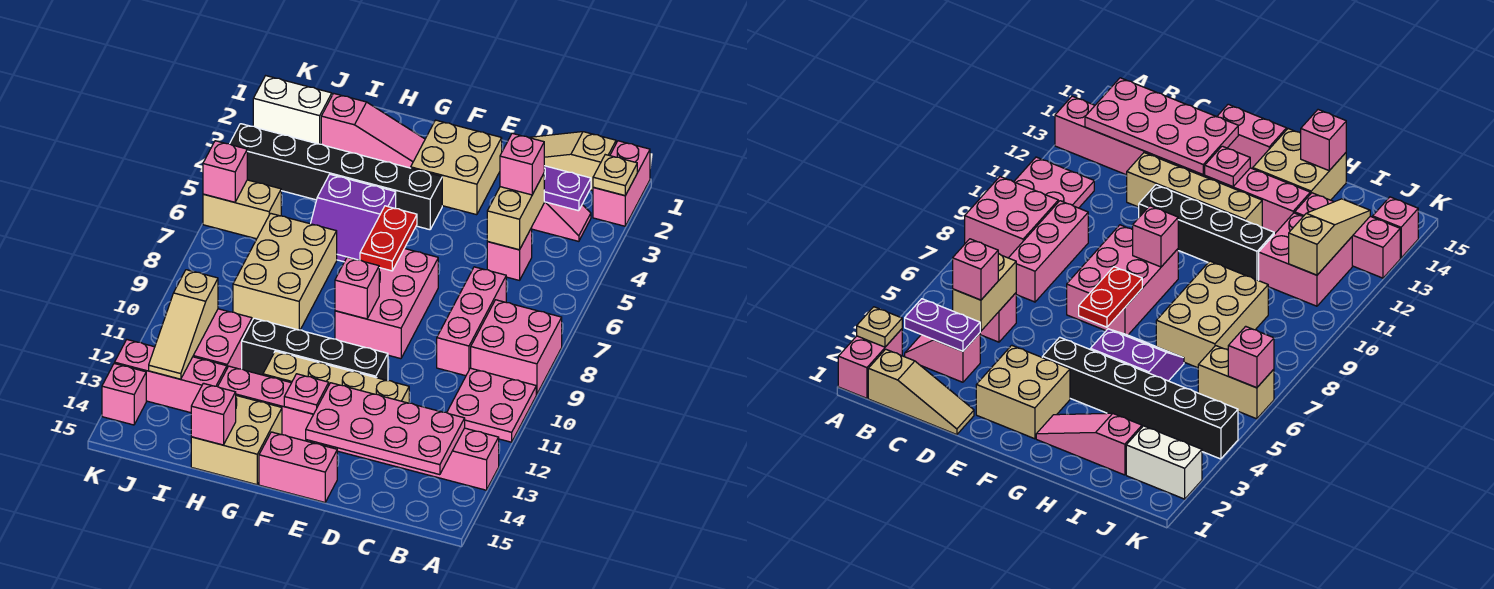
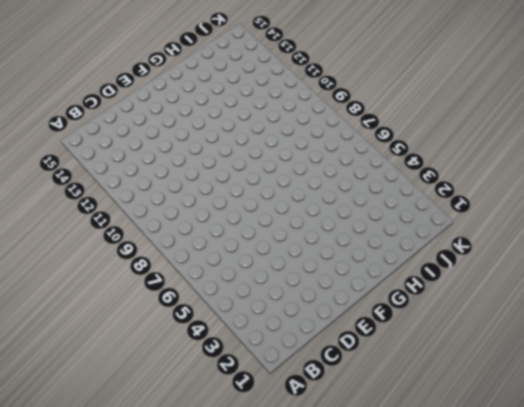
none -> pink brick A1:A2 level 1
none -> pink brick A8:B9 level 1
none -> pink plate A10:B11 level 1
none -> pink brick A13:H13 level 1

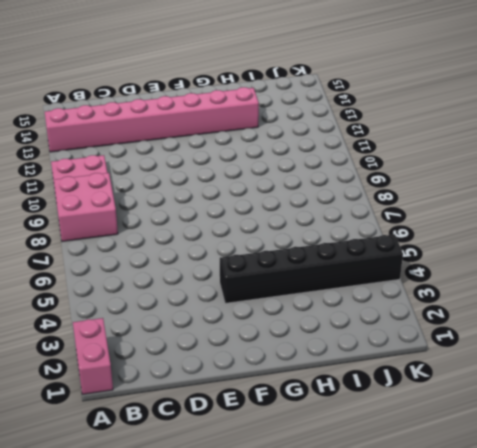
none -> tan slope B1:D1 level 1 top B
none -> pink slope B3:C3 level 1 top C
none -> pink brick C5 level 1
none -> pink brick C7:C9 level 1

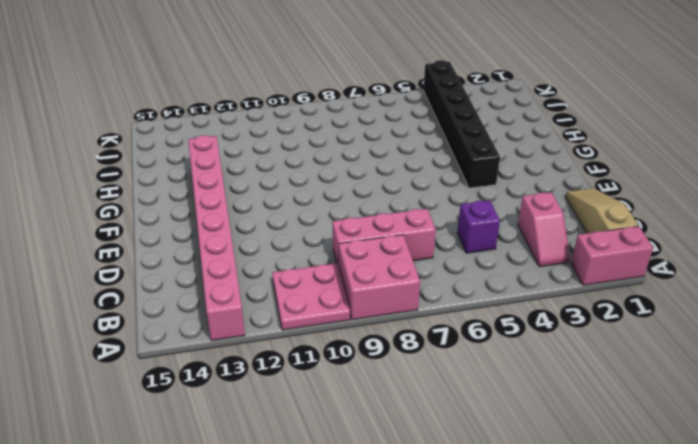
purple brick C5 level 1 -> pink brick C5 level 1
none -> tan brick D12:G12 level 1
none -> tan brick E2:F3 level 1
none -> pink brick E7:F9 level 1
none -> black brick E11:H11 level 1

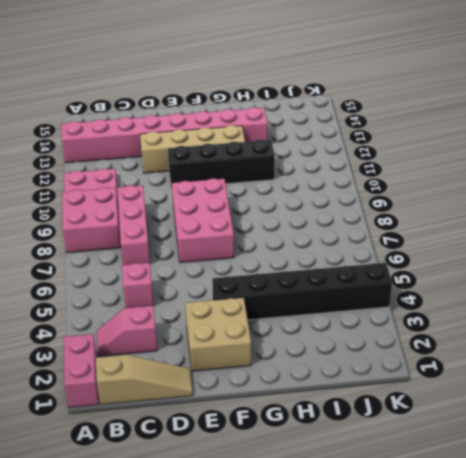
none -> pink brick E15:F15 level 1
none -> pink slope G2:I2 level 1 top I
none -> purple slope G5:H6 level 1 top 5
none -> tan brick G14:H15 level 1

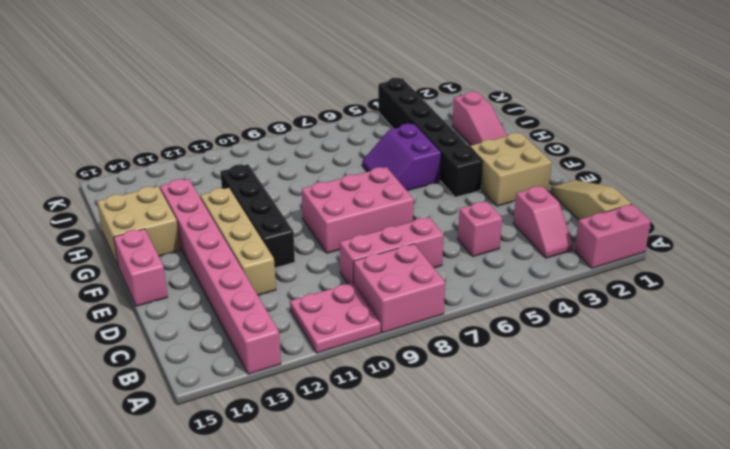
none -> tan brick H7:I9 level 1
none -> pink brick I11:J12 level 1
none -> pink brick I13:K13 level 1
none -> white brick J2:K2 level 1

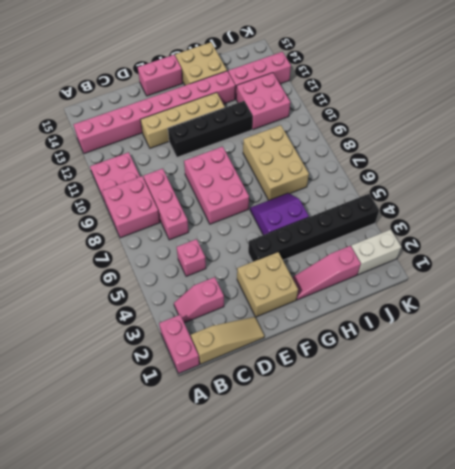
none -> tan brick J6:K6 level 1
none -> pink brick K14 level 1
none -> tan plate A2 level 2
none -> purple plate B3:C3 level 2

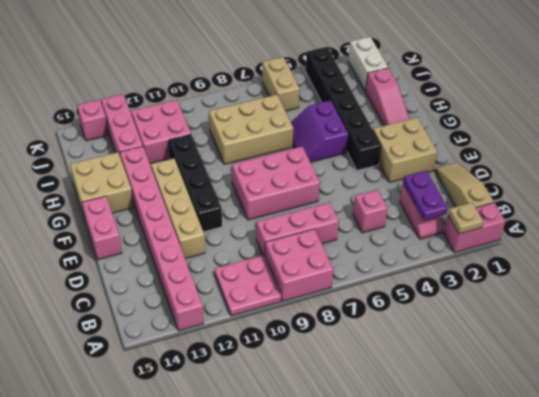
none -> pink plate B13:E14 level 2
none -> tan brick C4:C5 level 2
none -> red plate F6:F7 level 2
none -> pink brick F9 level 2

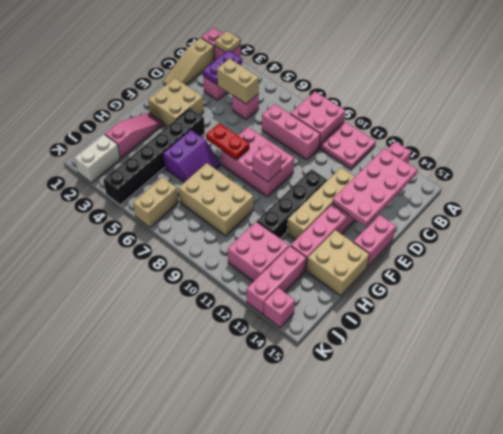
none -> pink plate F13 level 2
none -> pink brick H15 level 2
none -> tan slope J11:J13 level 2 top 11
none -> pink brick K6 level 2

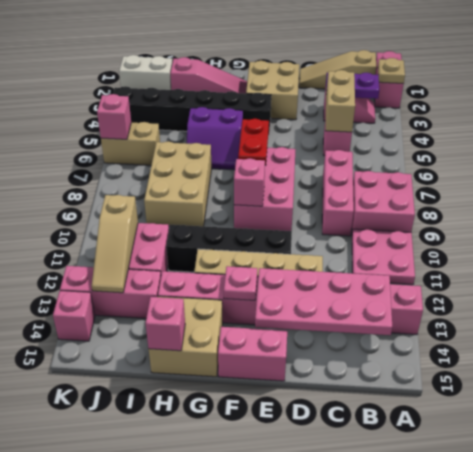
none -> pink brick C4 level 3

